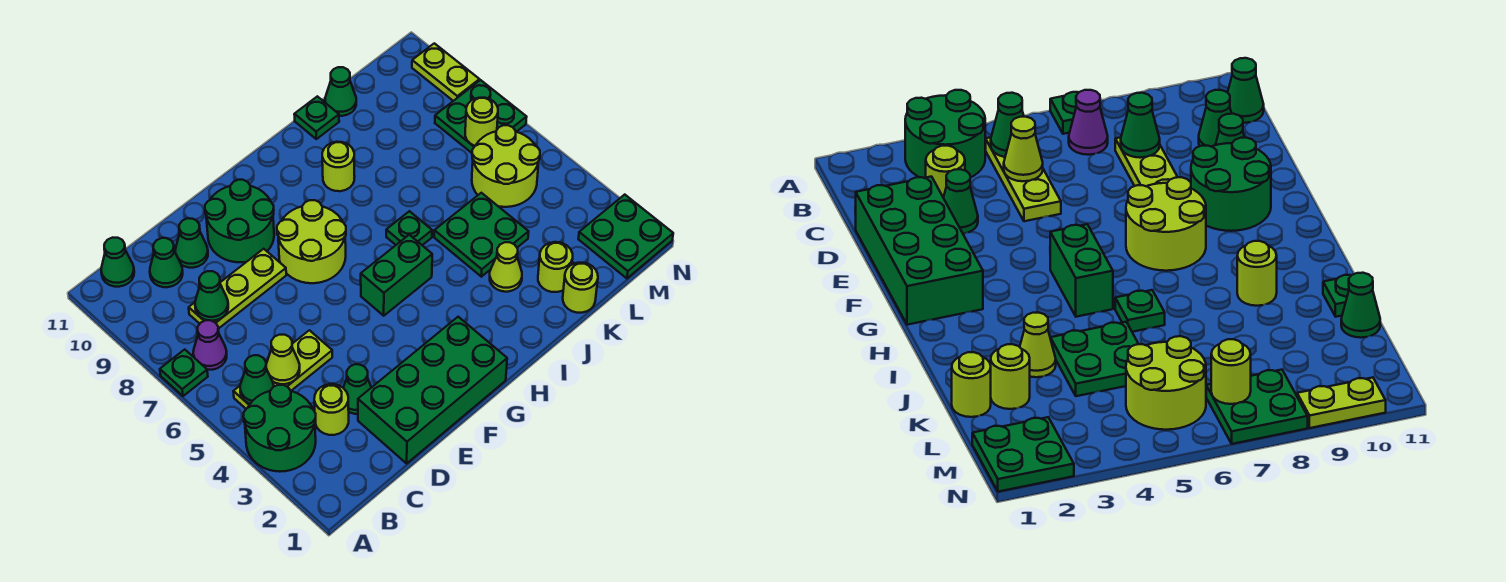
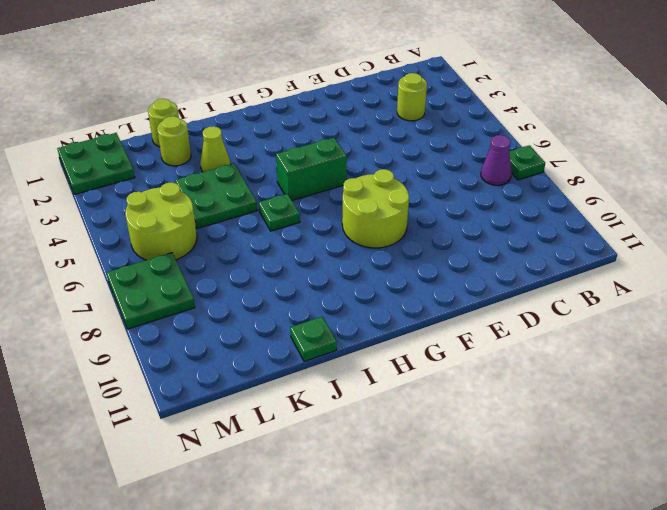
none -> green round brick A3:B4 level 1
none -> lime plate B5:D5 level 1
none -> green cone B11 level 1
none -> lime plate C8:E8 level 1

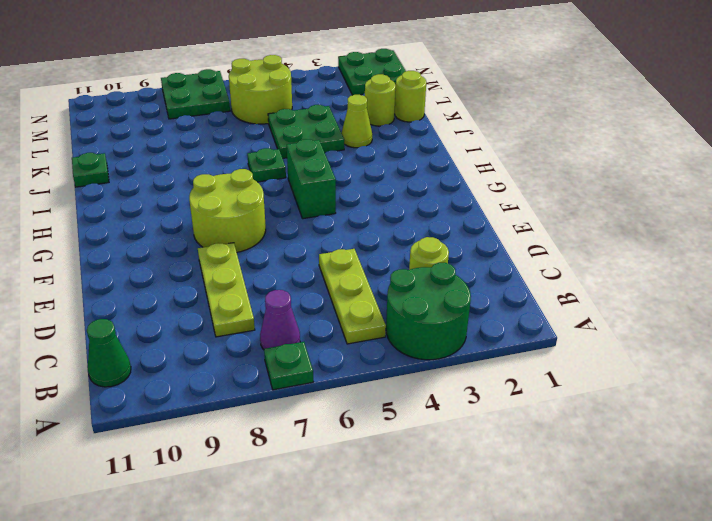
none -> green cone C10 level 1
none -> green brick D1:G2 level 1
none -> green cone D3 level 1
none -> green cone D10 level 1

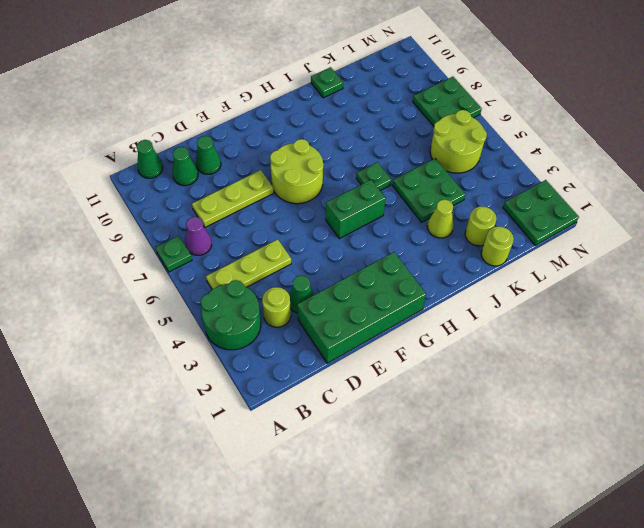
none -> green round brick E9:F10 level 1
none -> lime round brick I9 level 1
none -> green cone K11 level 1
none -> lime plate N9:N10 level 1

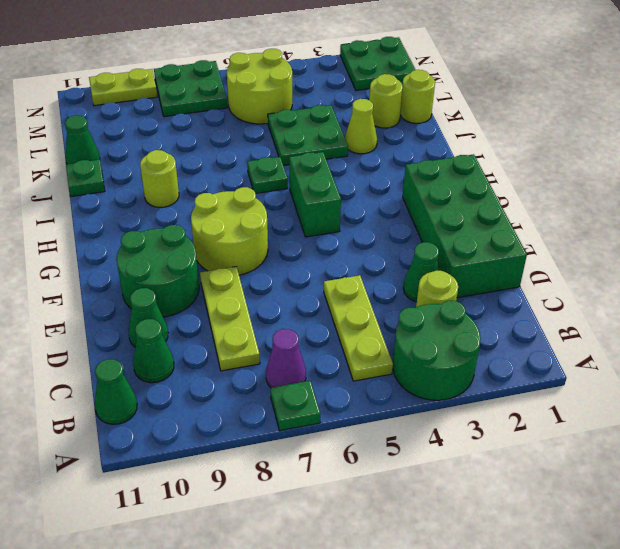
none -> green cone B5 level 2
none -> lime cone C5 level 2
none -> green cone C8 level 2
none -> lime round brick M7 level 2

